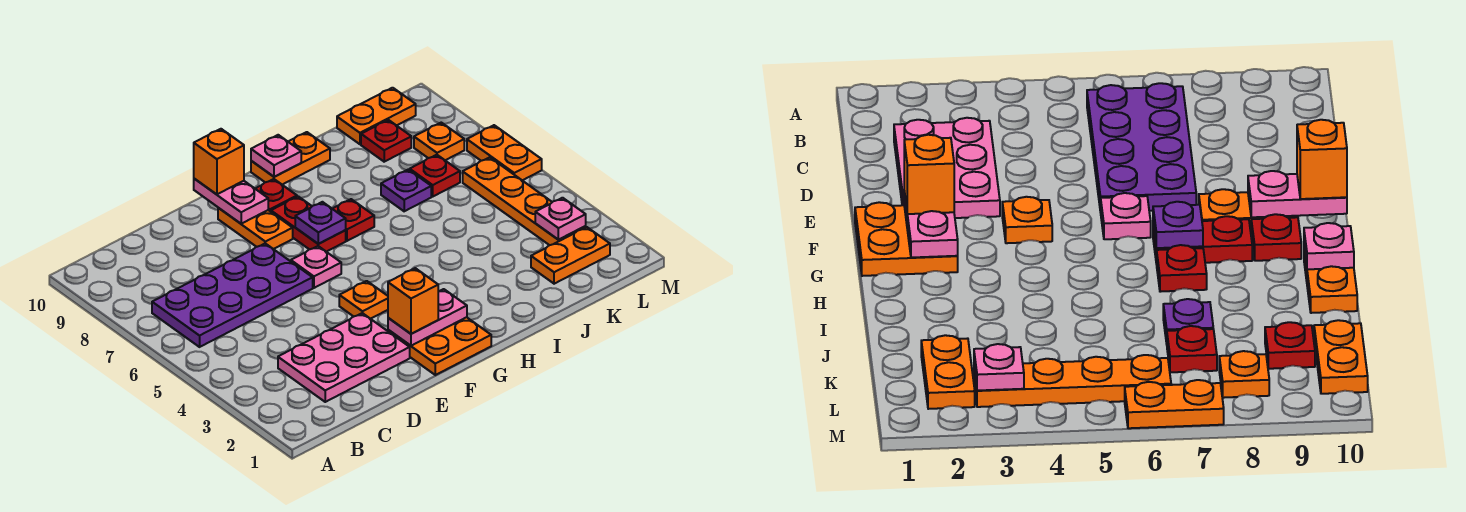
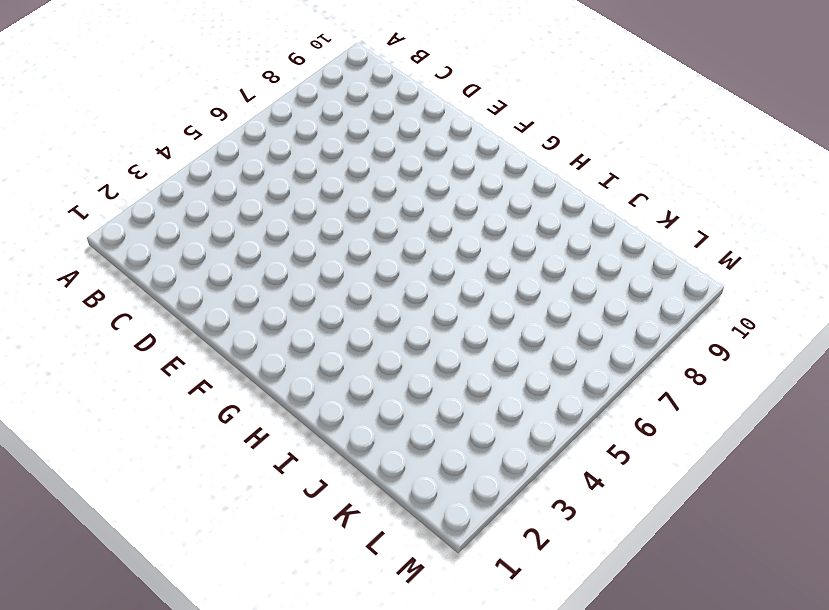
none -> purple plate B6:E7 level 1
none -> pink plate C2:E3 level 1
none -> orange plate F1:G2 level 1

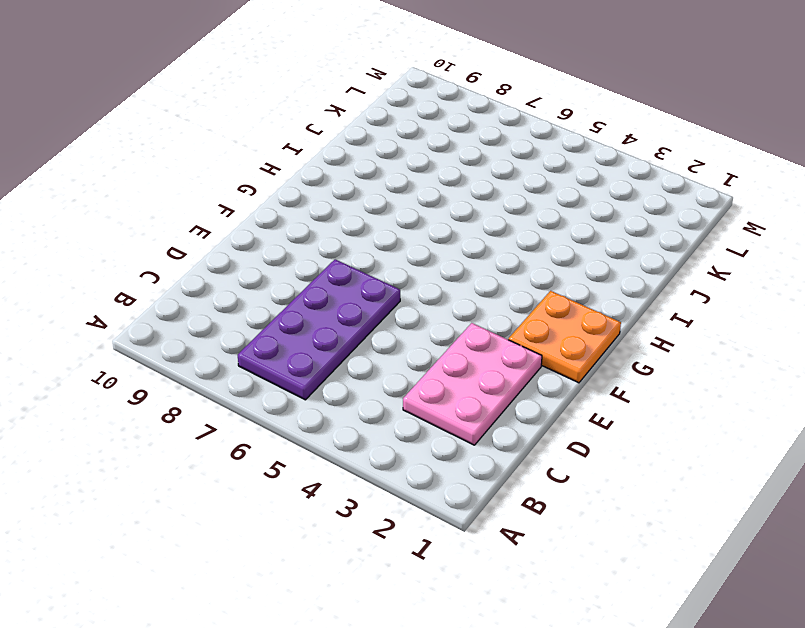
none -> orange plate F4 level 1
none -> pink plate F6 level 1
none -> orange plate F8:F9 level 1

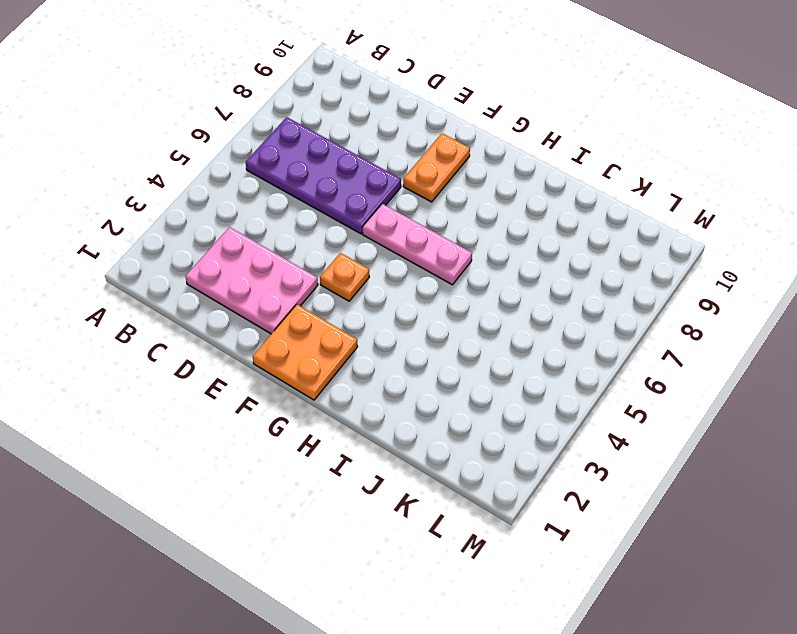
pink plate F6:H6 level 1 -> pink plate F6 level 1
none -> red plate G7:G8 level 1
none -> red plate G9 level 1
none -> red plate H7 level 1

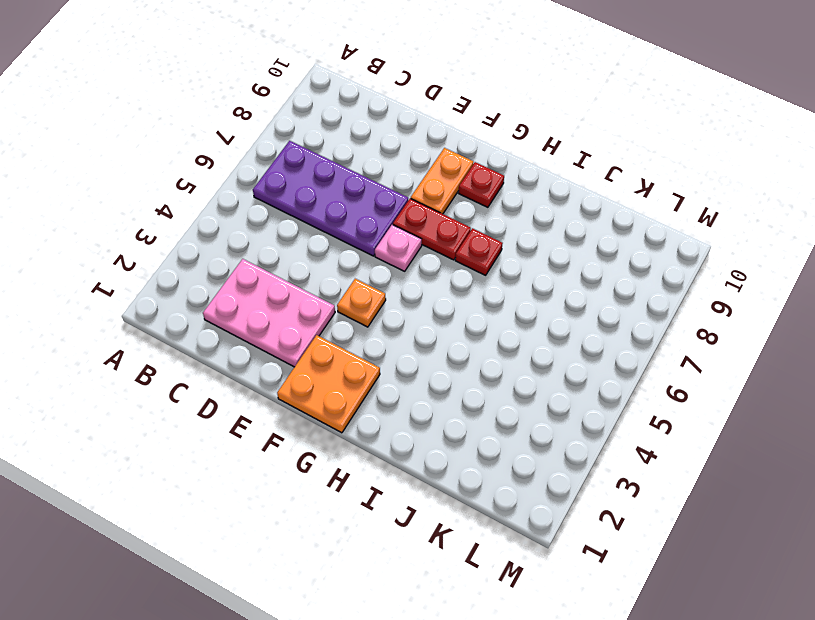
red plate F7:G7 level 1 -> red plate G7:G8 level 1
none -> orange plate H10:I10 level 1
none -> purple plate J7 level 1
none -> orange plate K2:L2 level 1

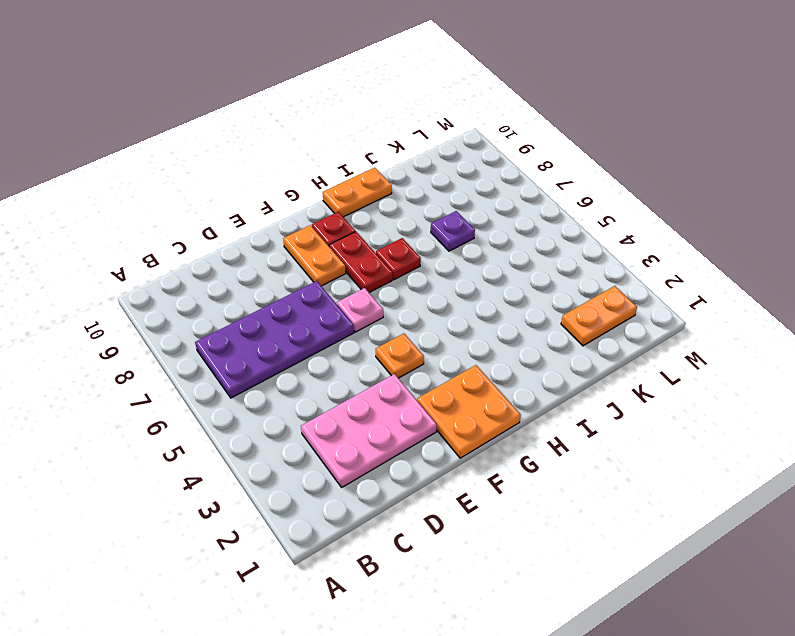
none -> red plate K7 level 1
none -> red plate K9 level 1
none -> orange plate K10:L10 level 1

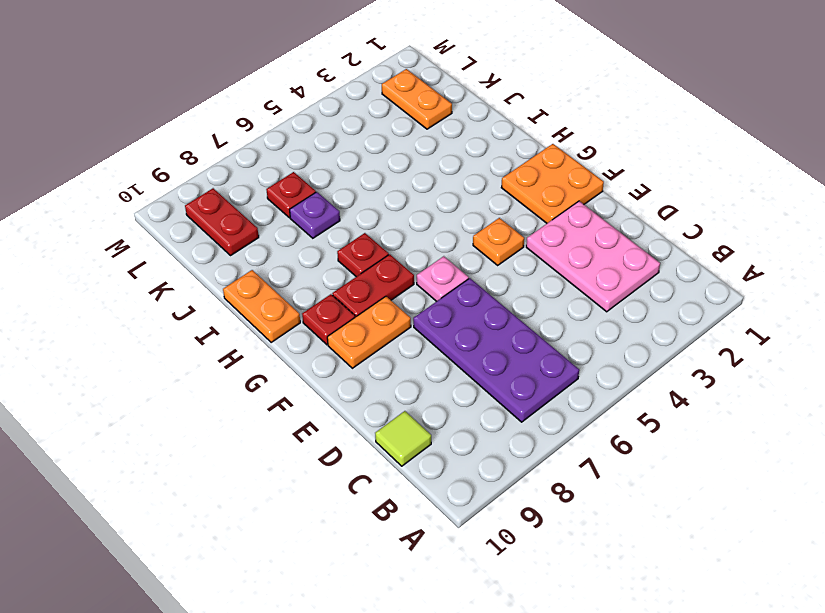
lime tile C10 level 1 -> none
red plate K9:L9 level 1 -> red plate K9 level 1
none -> orange plate K10:L10 level 1
none -> orange plate L3:L6 level 1
none -> orange plate L8 level 1

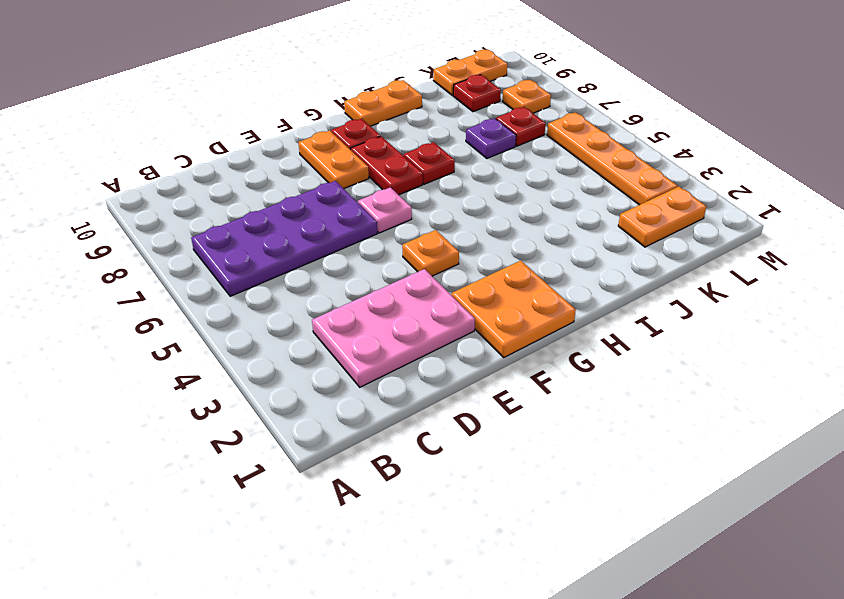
none -> orange plate M6:M7 level 1
none -> pink plate F2:G2 level 2
none -> pink plate F9:F10 level 2

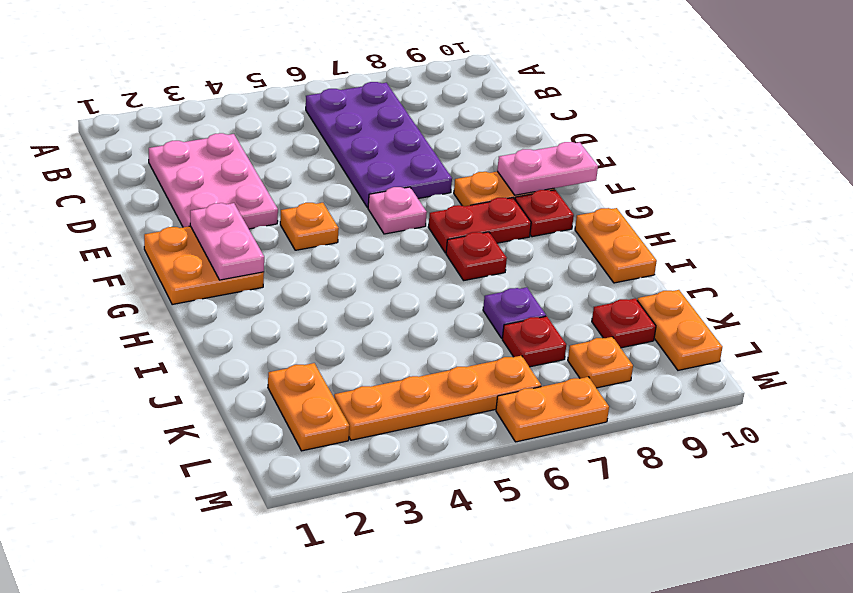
none -> purple plate G7 level 2
none -> pink plate H10 level 2
none -> pink plate L3 level 2

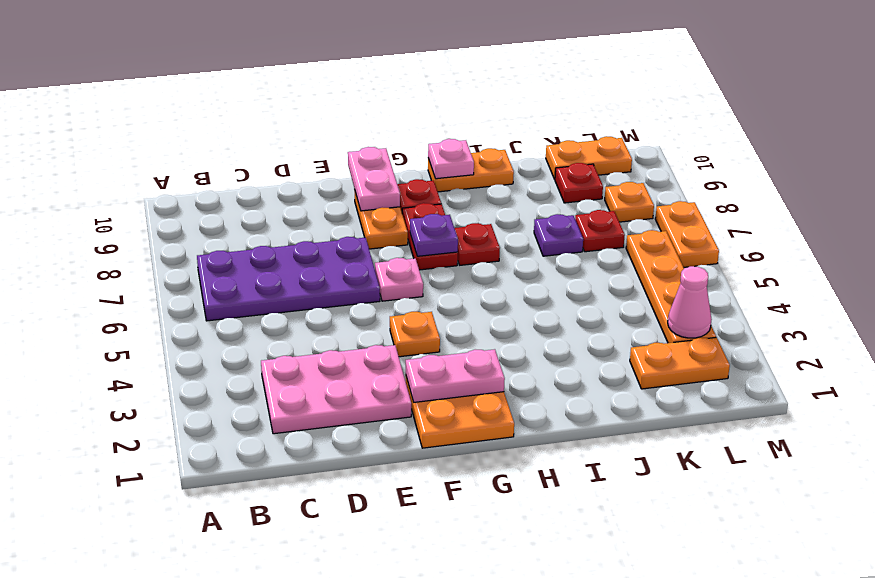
pink cone L3 level 2 -> pink plate L3 level 2
none -> orange brick F2 level 3
none -> orange brick F10 level 3

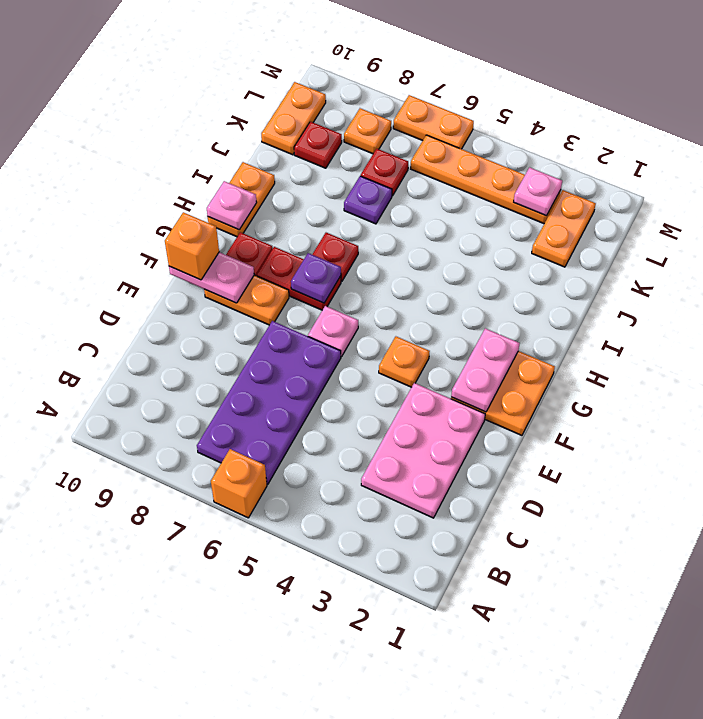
orange brick A6 level 1 -> orange brick F2 level 3

